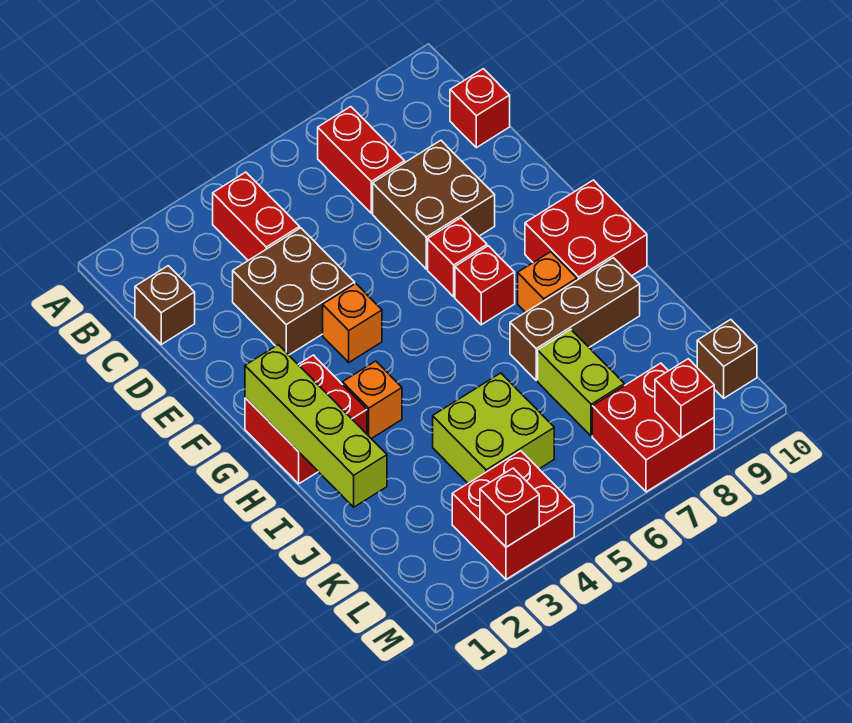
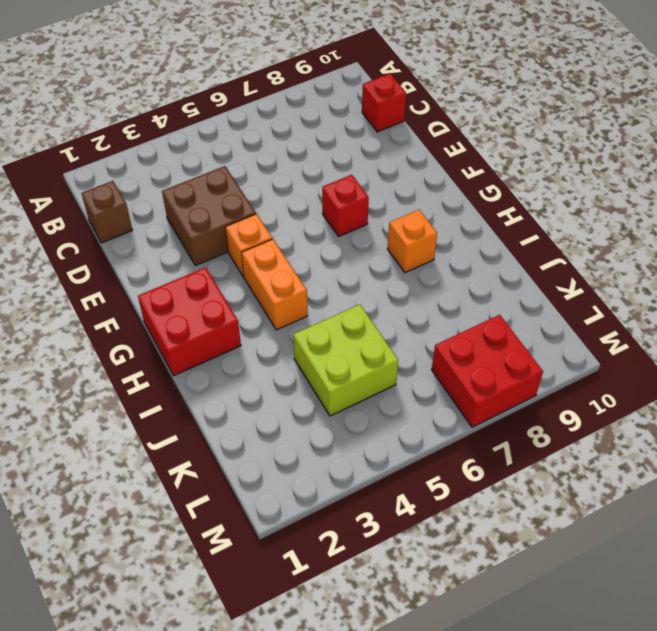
orange brick G4:H4 level 1 -> none
none -> red brick B4:C4 level 1
none -> red brick B7:C7 level 1
none -> brown brick D7:E8 level 1

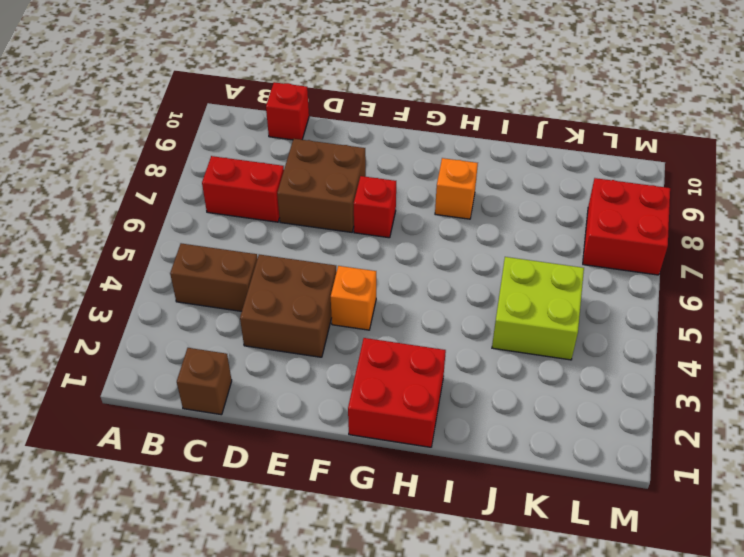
brown brick B4:C4 level 1 -> red brick B4:C4 level 1
none -> red brick G7 level 1
none -> red brick G9:H10 level 1
none -> orange brick H3 level 1

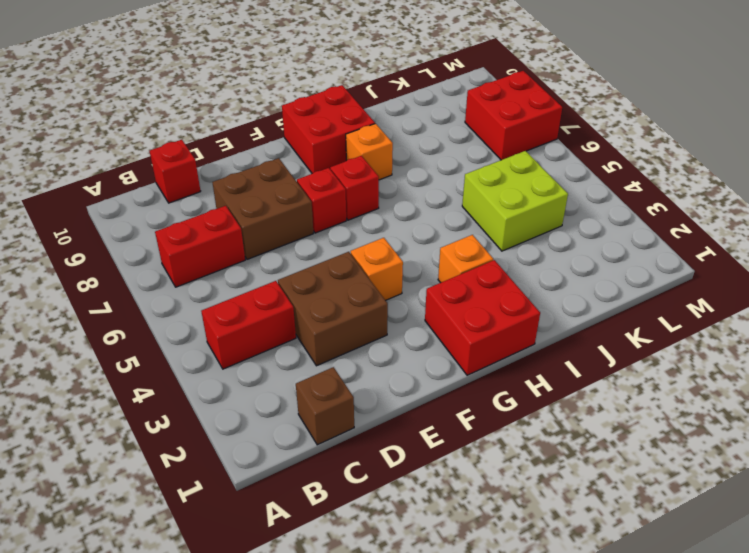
none -> brown brick I7:I9 level 1
none -> lime brick J7:K7 level 1
none -> red brick L3:M4 level 1

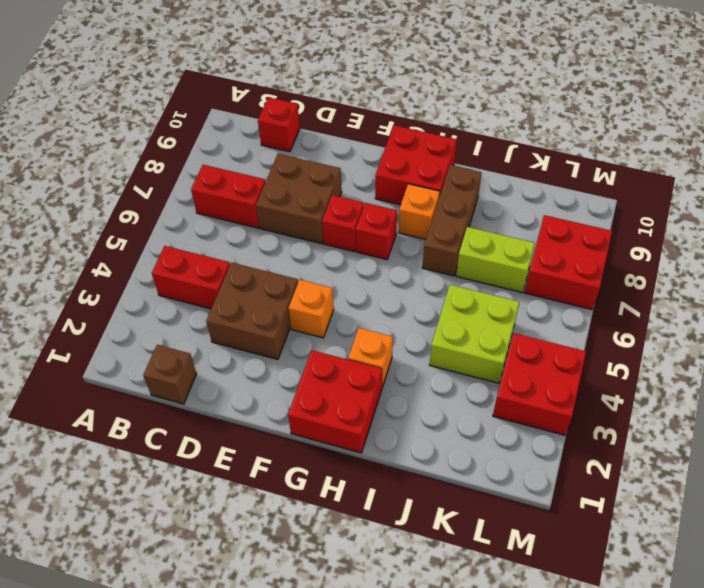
none -> brown brick L10 level 1
none -> lime brick G1:J1 level 2
none -> red brick M3 level 2

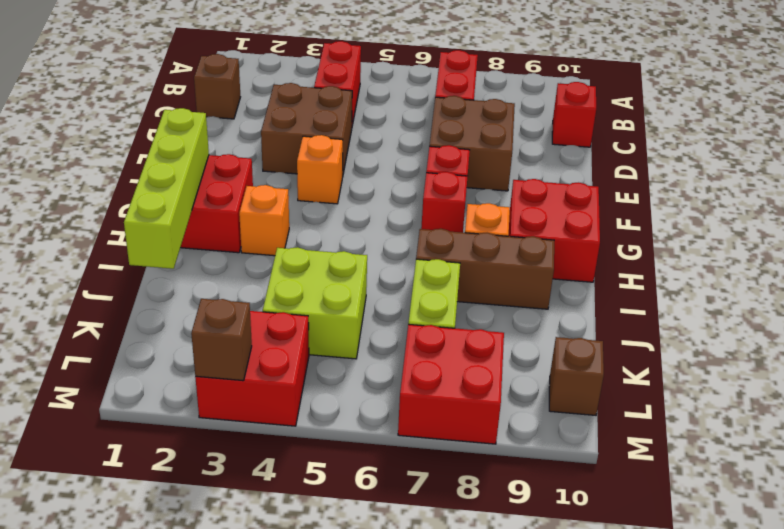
brown brick M3 level 2 -> red brick M3 level 2
none -> red brick M8 level 2

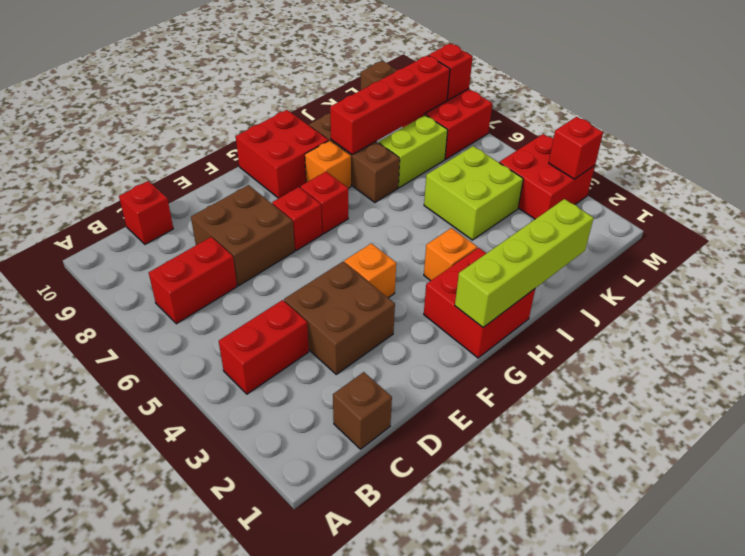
red brick I8:L8 level 2 -> none

